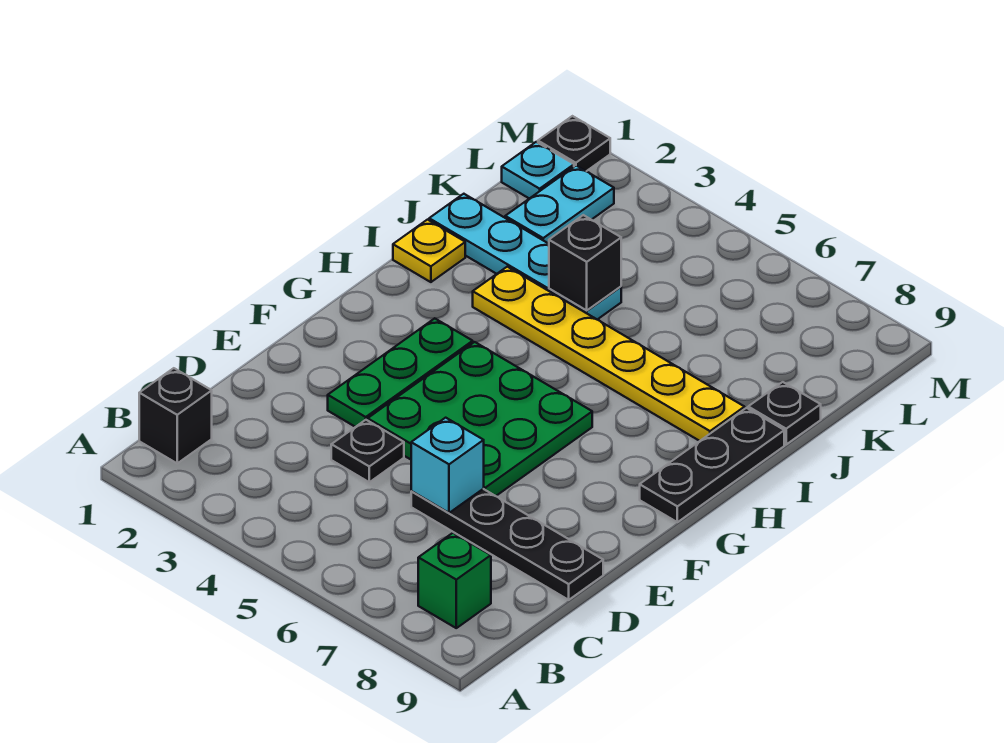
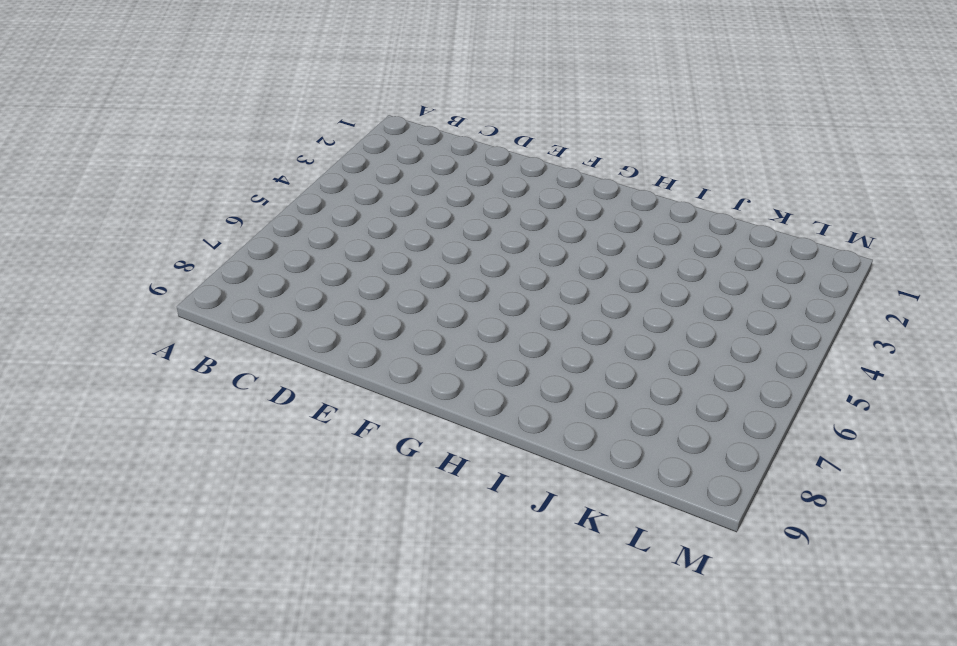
none -> black brick B1 level 1
none -> green brick B8 level 1
none -> black plate D4 level 1

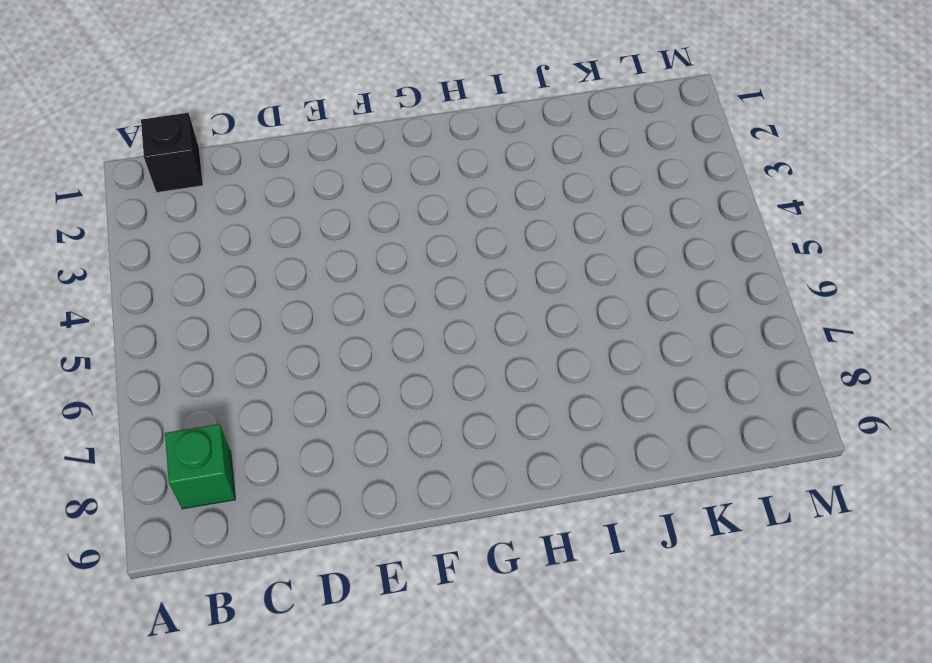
none -> black plate D4 level 1
none -> black plate D6:D9 level 1
none -> green plate E3:G3 level 1

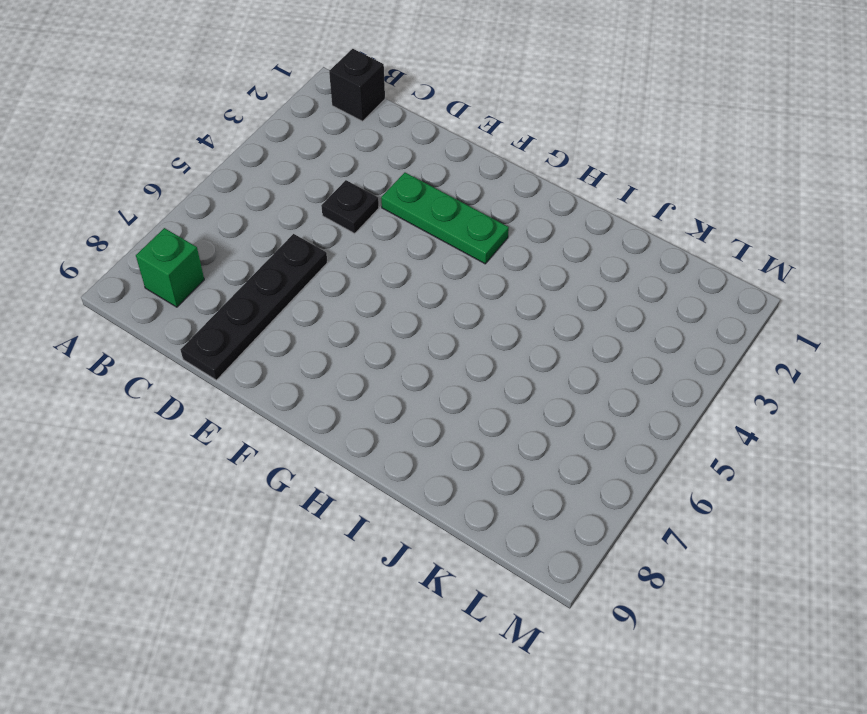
none -> green plate E4:G6 level 1
none -> black plate G9:I9 level 1
none -> yellow plate I1 level 1

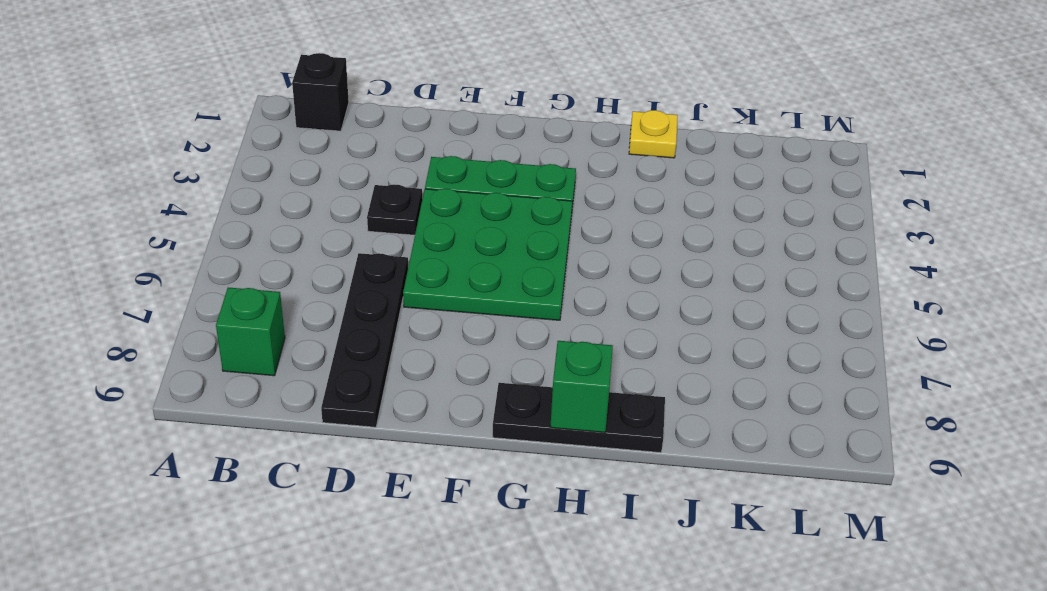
green brick H9 level 2 -> none
none -> yellow plate I3:I8 level 1
none -> cyan plate J1:J4 level 1
none -> black plate J9 level 1

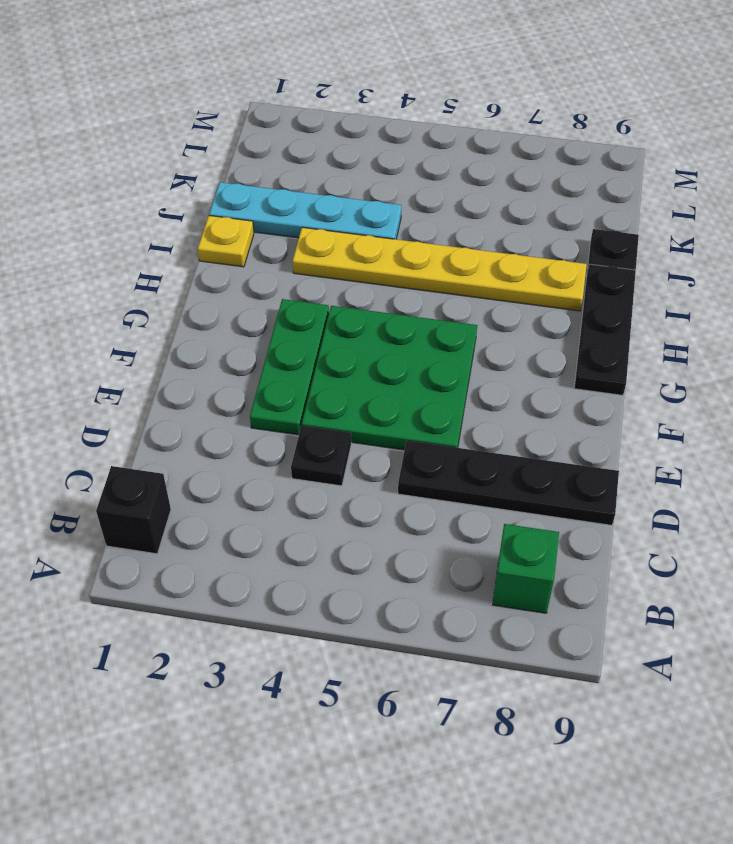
none -> cyan plate K2:L2 level 1
none -> cyan plate L1 level 1
none -> black plate M1 level 1

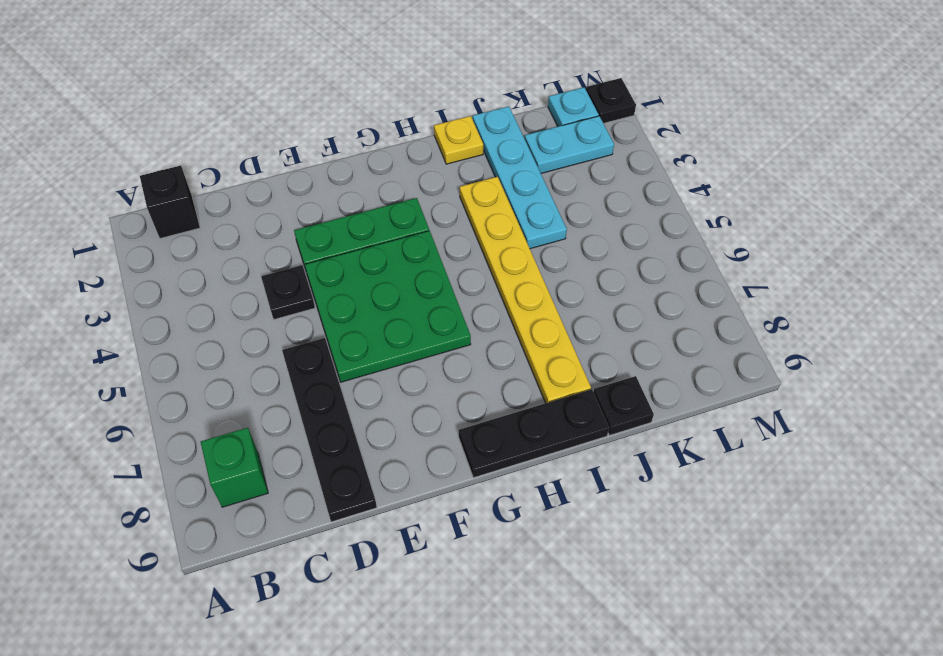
none -> cyan brick D6 level 2
none -> black brick J4 level 2

